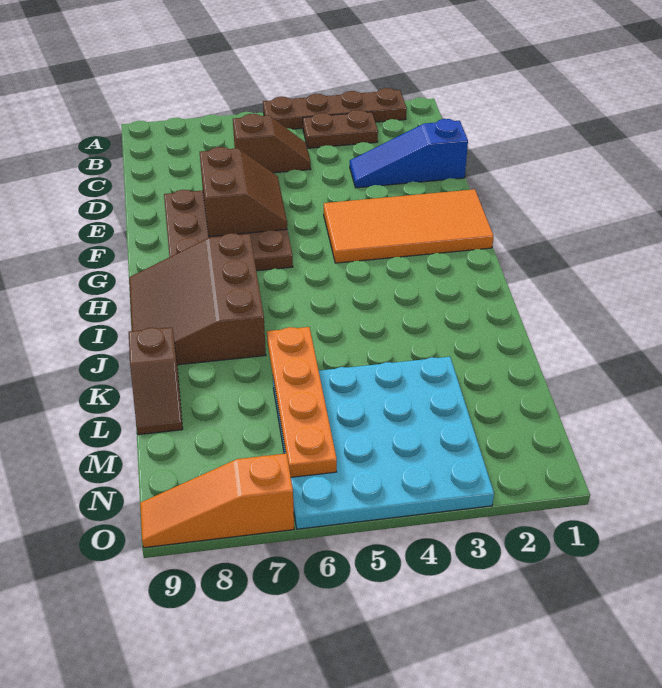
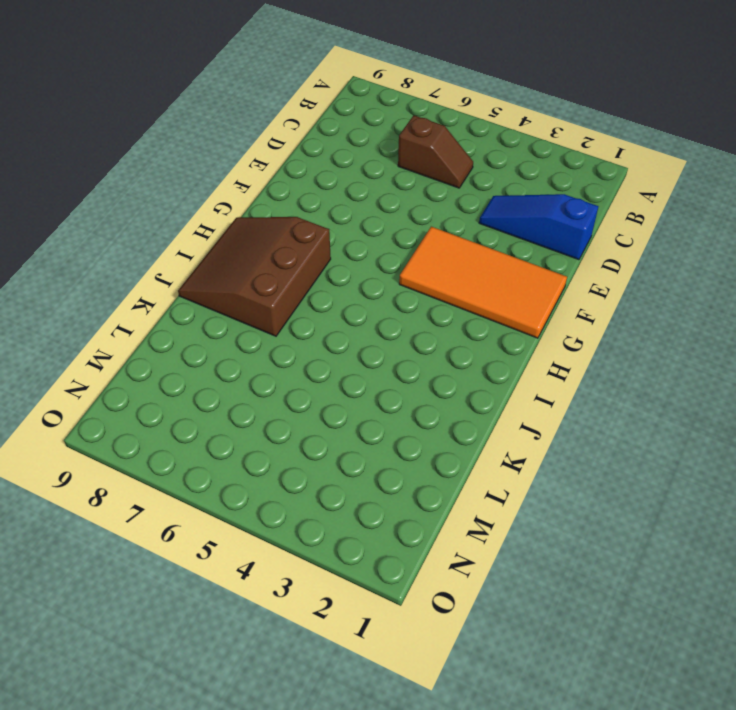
none -> brown plate A2:A5 level 1
none -> brown plate B3:B4 level 1
none -> brown plate E6:G8 level 1

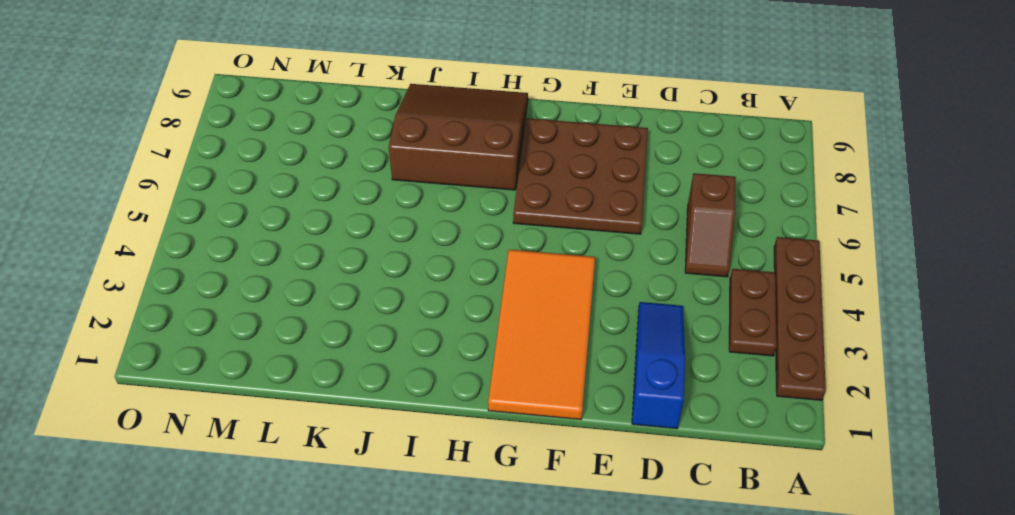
none -> brown slope K9:L9 level 1 top K
none -> cyan plate L3:O6 level 1
none -> orange slope O7:O9 level 1 top 7

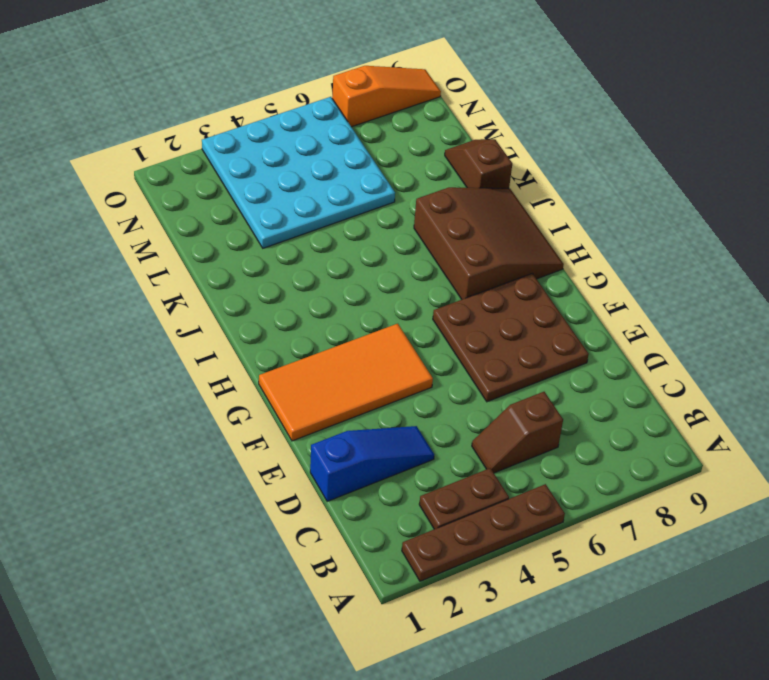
none -> brown slope E6:F7 level 2 top 7
none -> orange plate K6:N6 level 2

